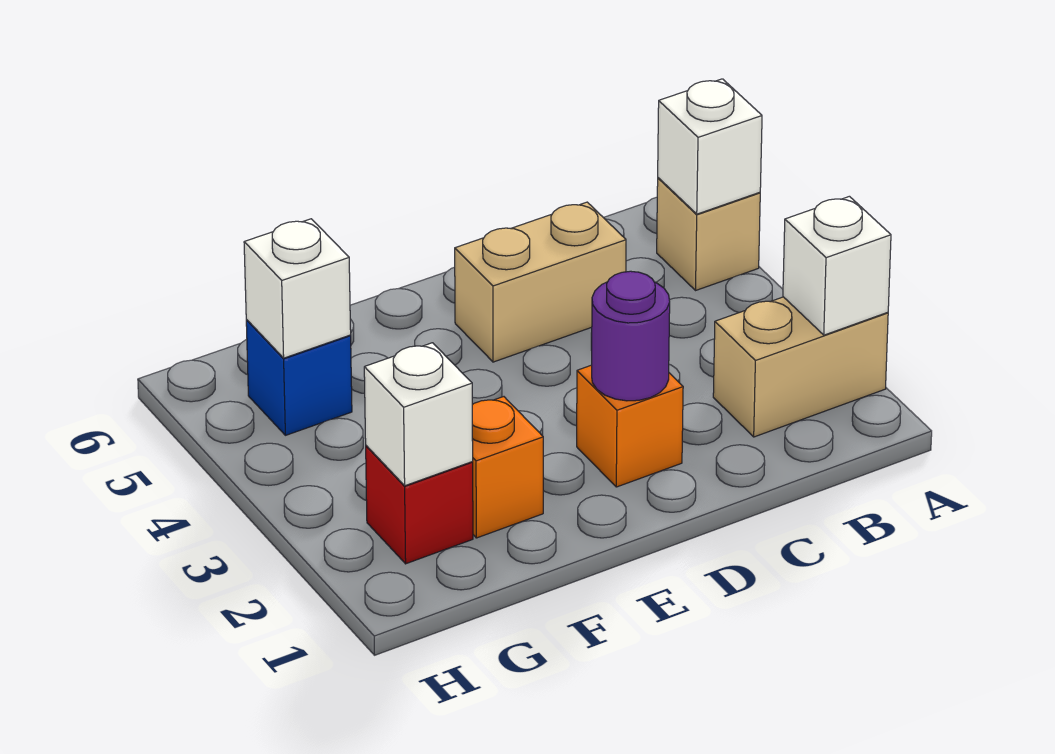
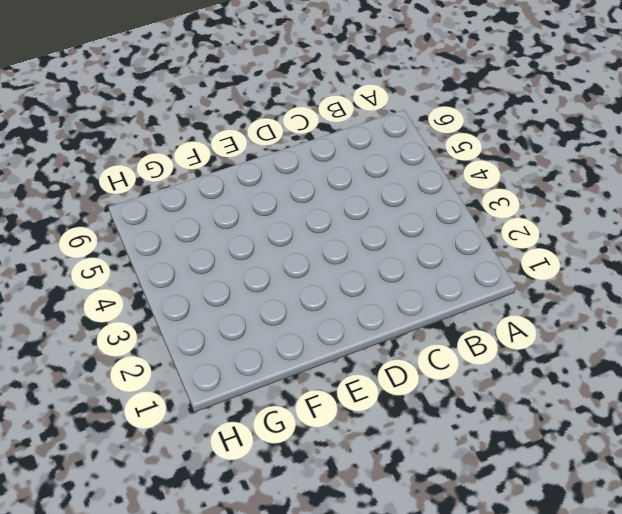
none -> tan brick A2:B2 level 1
none -> tan brick A5 level 1
none -> tan brick C5:D5 level 1

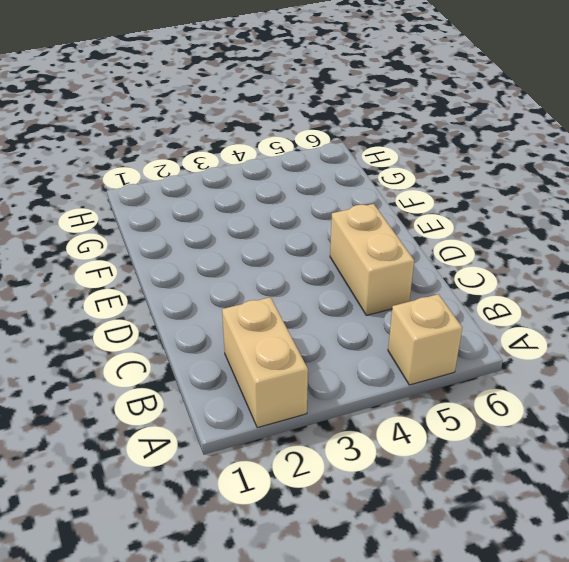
none -> orange brick D2 level 1
none -> orange brick F2 level 1
none -> red brick G2 level 1

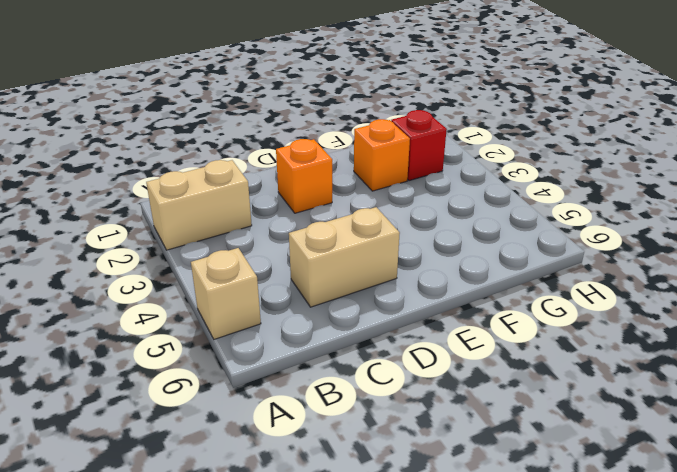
none -> blue brick G5 level 1
none -> white brick A2 level 2
none -> white brick A5 level 2

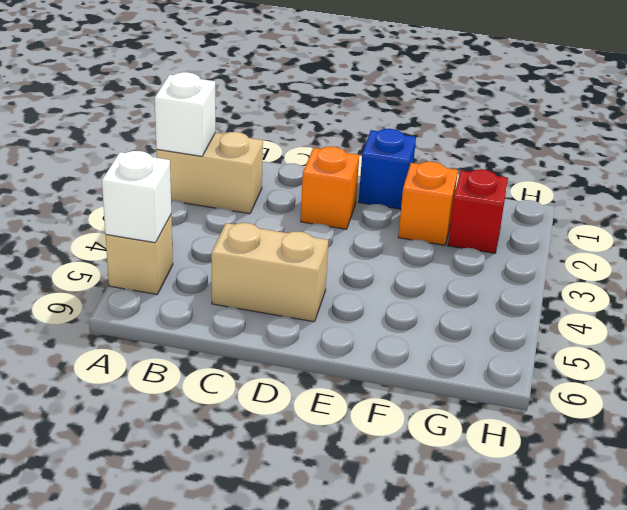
blue brick E1 level 1 -> blue brick G5 level 1
none -> purple round brick D2 level 2
none -> white brick G2 level 2
none -> white brick G5 level 2

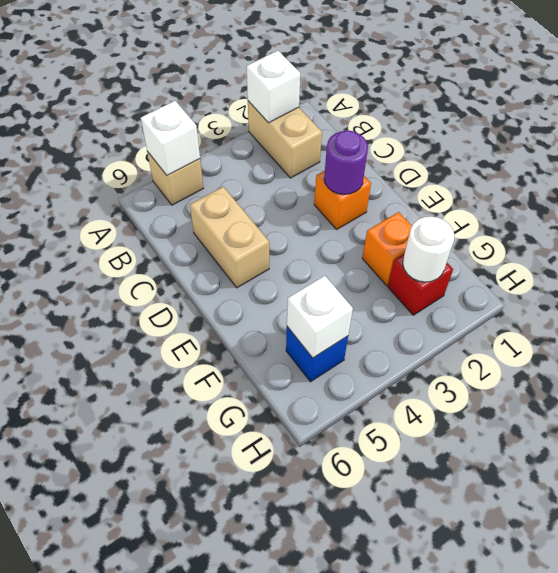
white round brick G2 level 2 -> white brick G2 level 2

